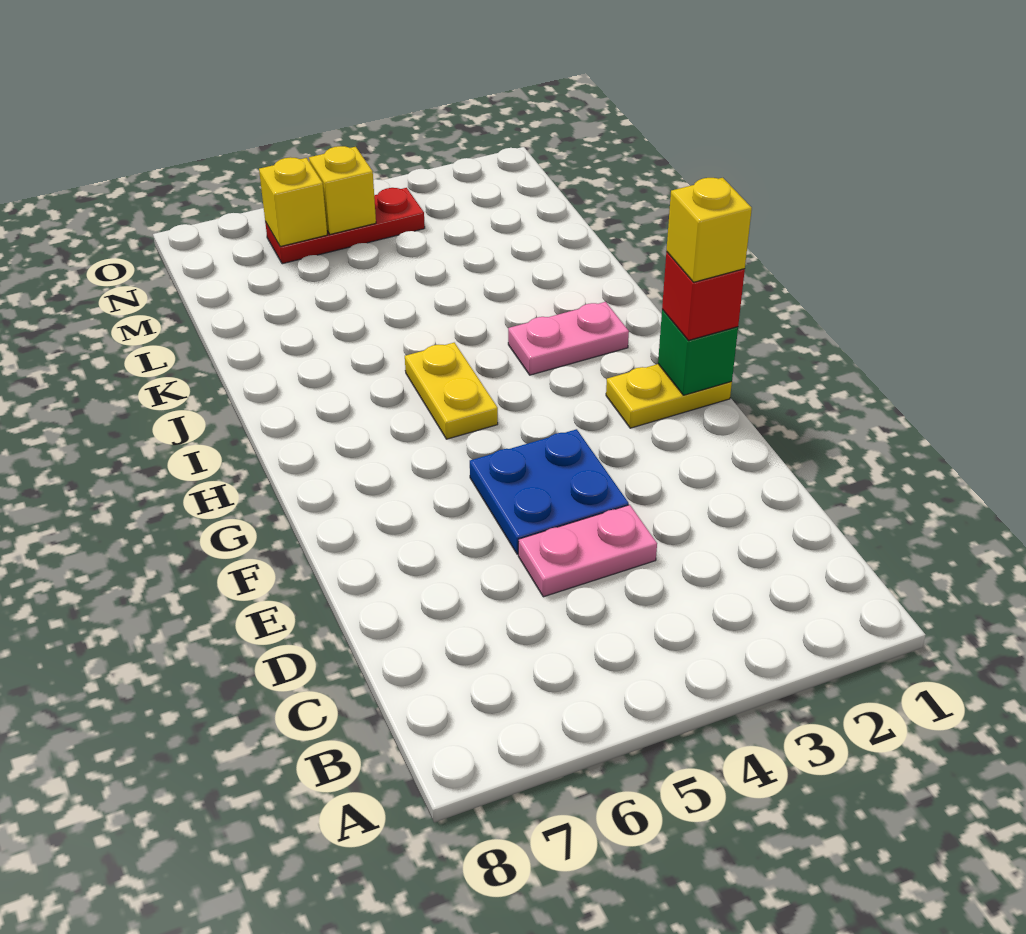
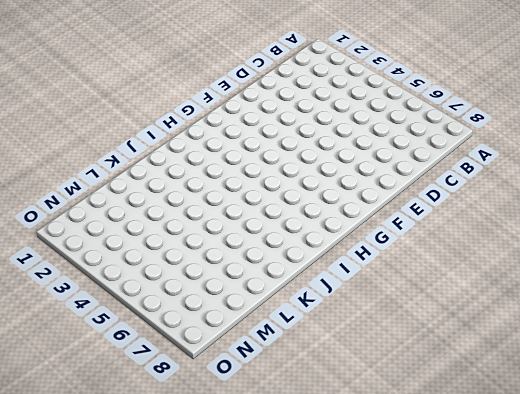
none -> pink plate D4:D5 level 1
none -> blue plate E4:F5 level 1

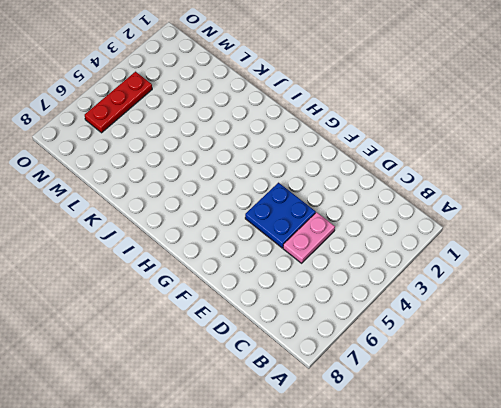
none -> yellow plate G1:G2 level 1
none -> yellow plate H5:I5 level 1

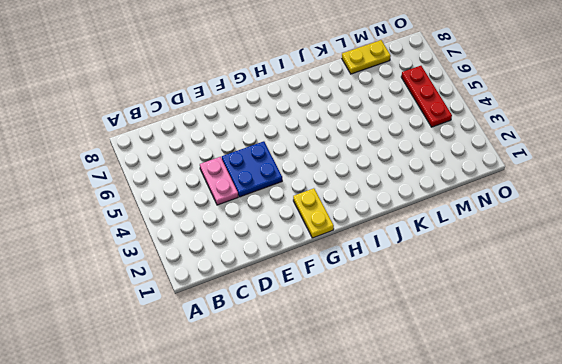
yellow plate L8:M8 level 1 -> yellow plate H5:I5 level 1
none -> pink plate I2:I3 level 1
none -> green brick G1 level 2

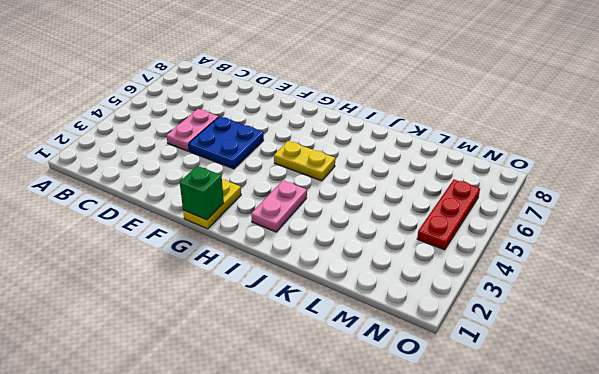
none -> yellow brick N5 level 2
none -> yellow brick N6 level 2

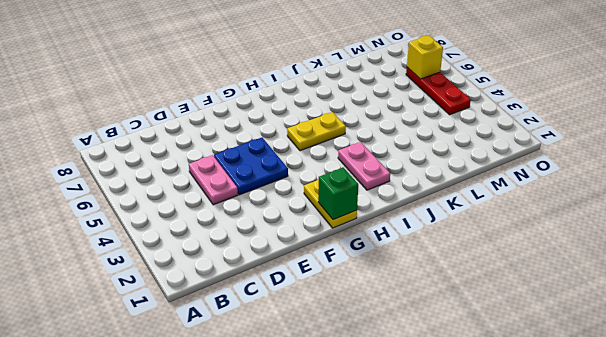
none -> yellow brick N5 level 2
none -> red brick G1 level 3

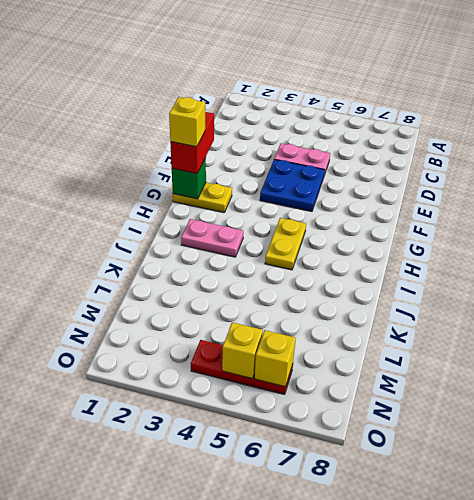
red brick F1:G1 level 3 -> red brick G1 level 3

